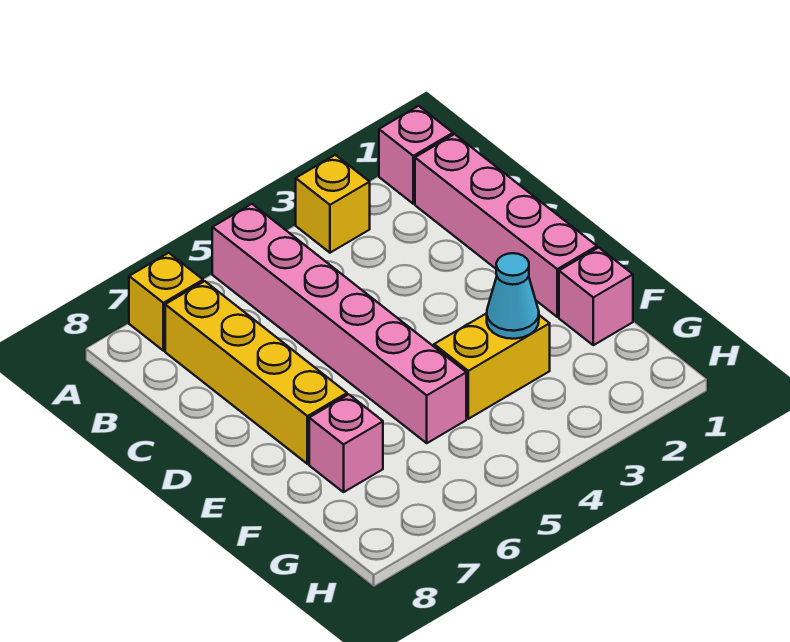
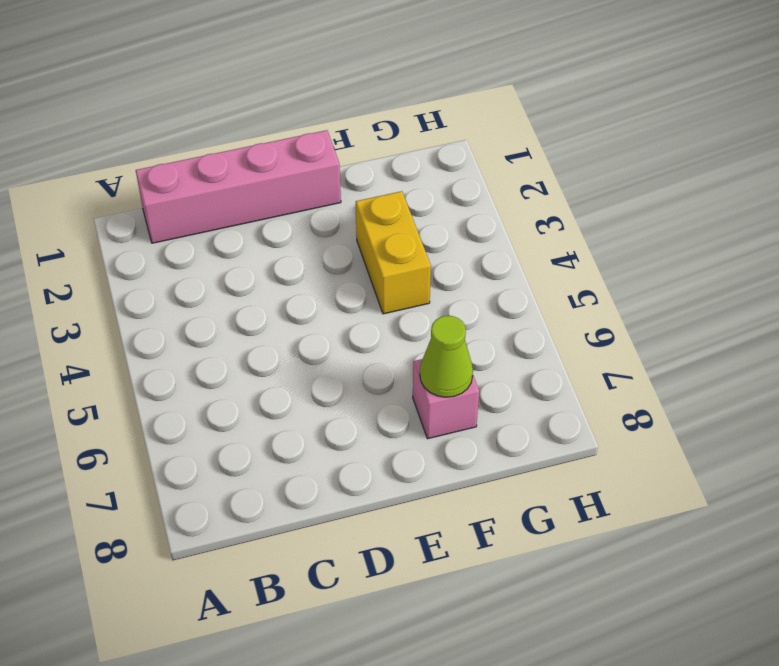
lime cone F7 level 2 -> none
none -> pink brick A1 level 1
none -> yellow brick A3 level 1

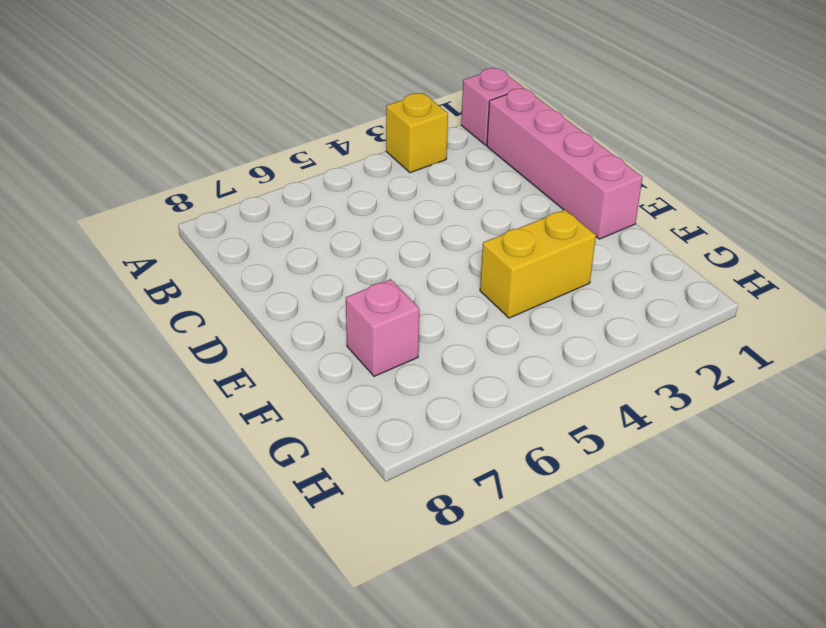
none -> pink brick A5:F5 level 1
none -> yellow brick A7 level 1

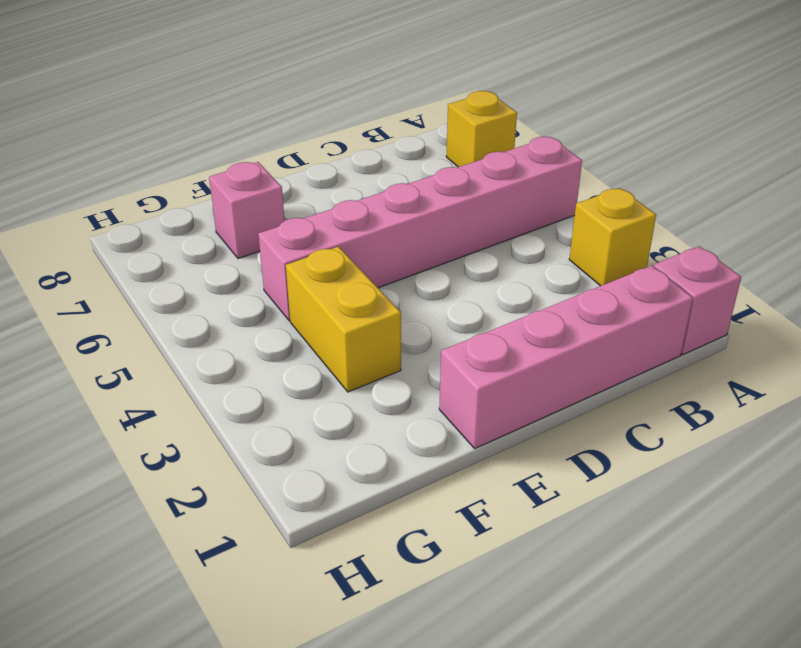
none -> yellow brick B7:E7 level 1
none -> pink brick F1 level 1

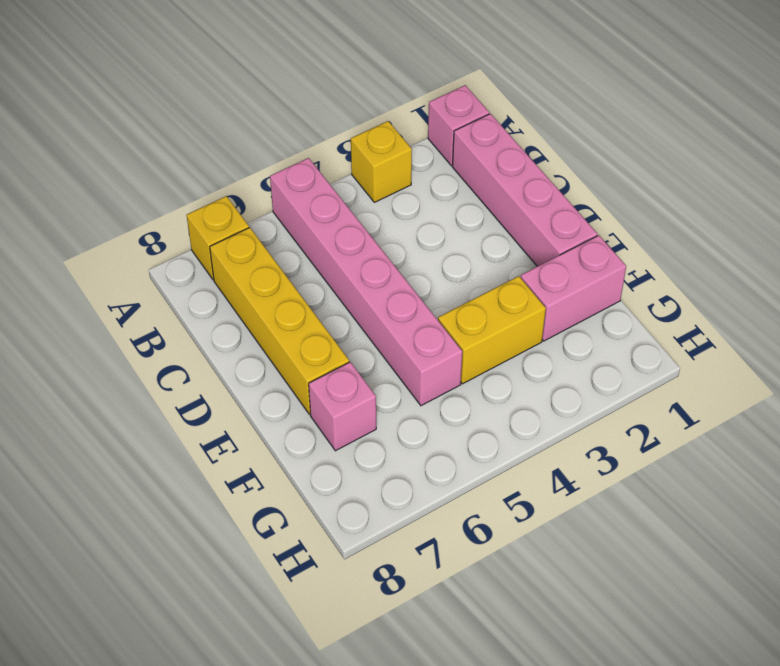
pink brick F1:F2 level 1 -> pink brick F1 level 1
none -> cyan cone F3 level 2

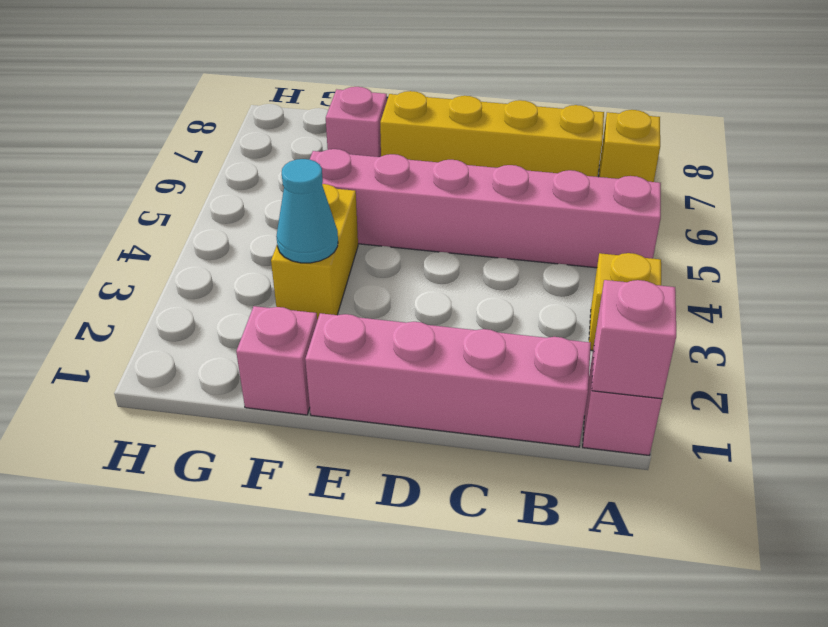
pink brick A1 level 2 -> none

